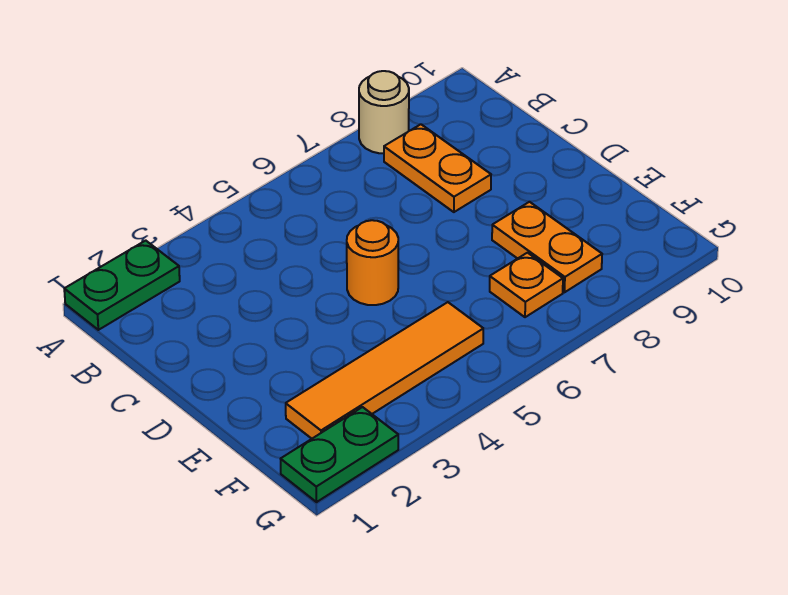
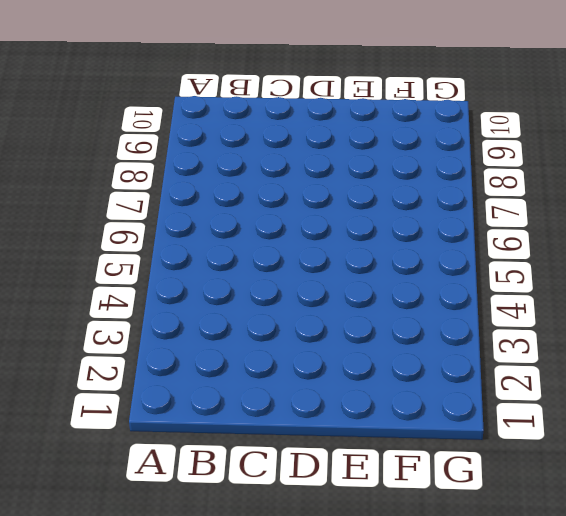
none -> green plate A1:A2 level 1
none -> tan round brick A8 level 1

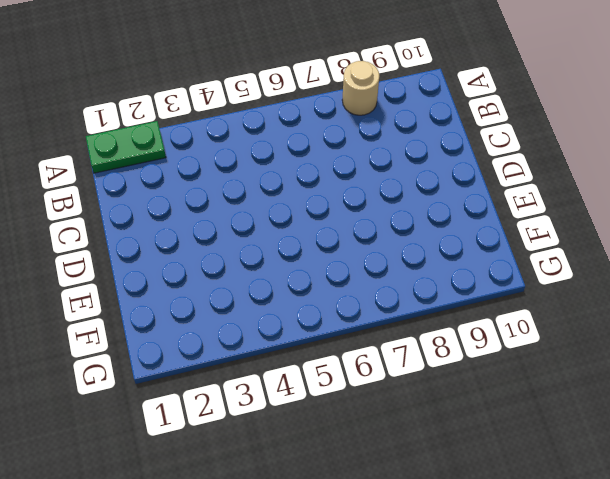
none -> orange plate B8:C8 level 1
none -> orange round brick D5 level 1

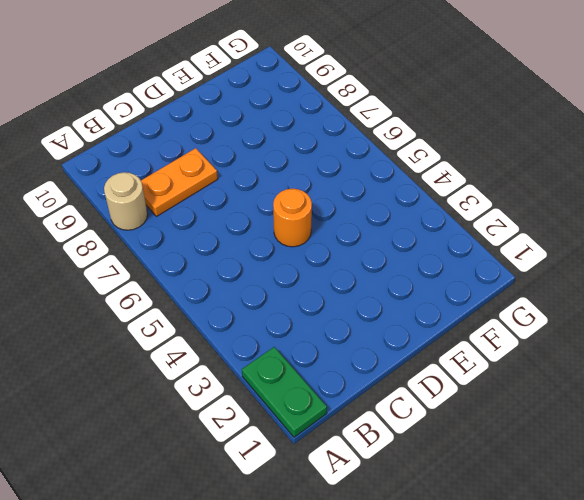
none -> orange plate E8:F8 level 1
none -> orange tile F2:F5 level 1

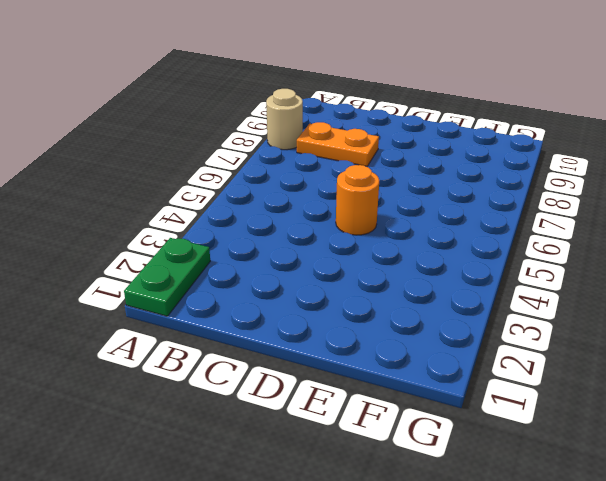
none -> orange plate E8:F8 level 1
none -> orange tile F2:F5 level 1

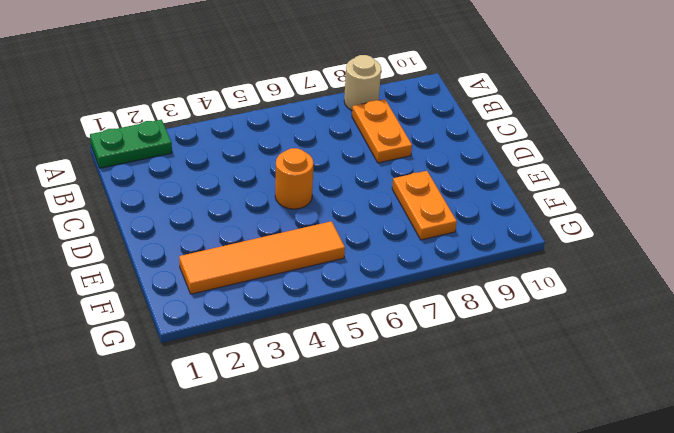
none -> orange plate F7 level 1
none -> green plate G1:G2 level 1

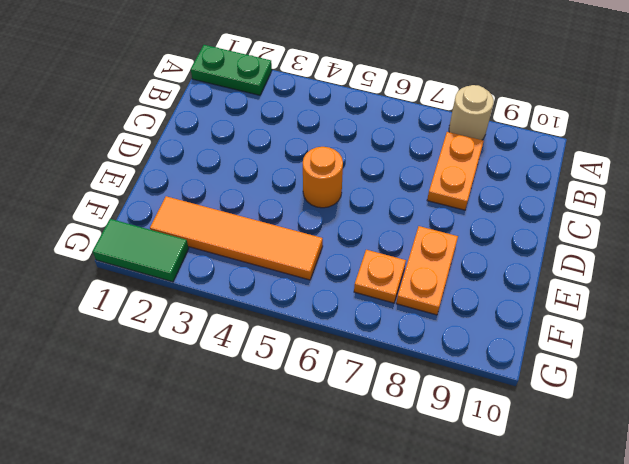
green tile G1:G2 level 1 -> green plate G1:G2 level 1

